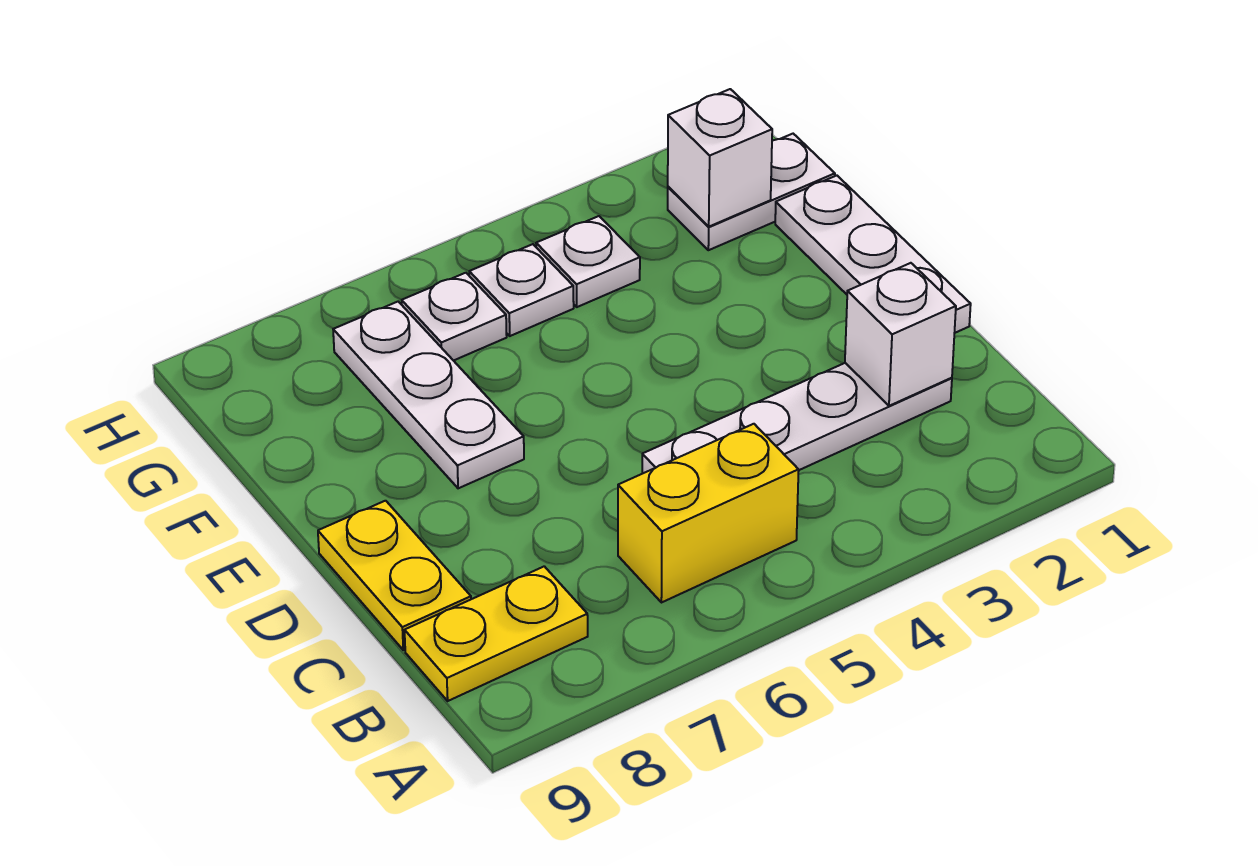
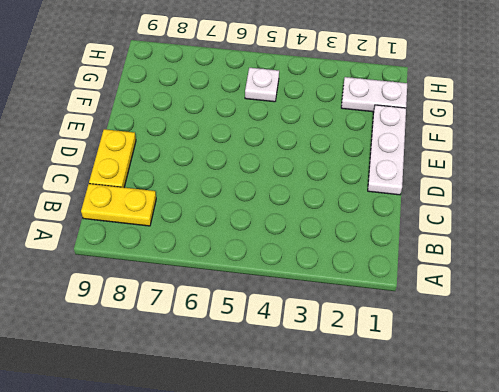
none -> yellow brick B5:B6 level 1
none -> white plate C2:C5 level 1
none -> white plate E7:G7 level 1

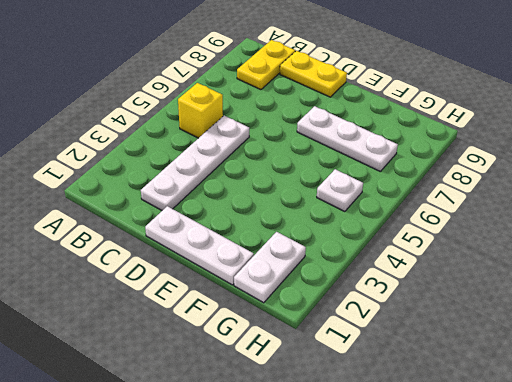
yellow brick B5 level 1 -> yellow brick B5:B6 level 1
none -> white plate G4 level 1
none -> white plate G6 level 1
none -> white brick C2 level 2

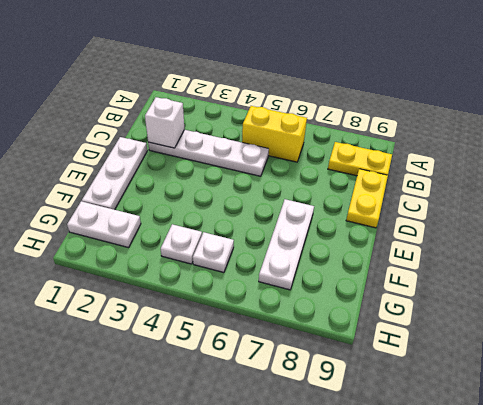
none -> white plate G6 level 1
none -> white brick G2 level 2

